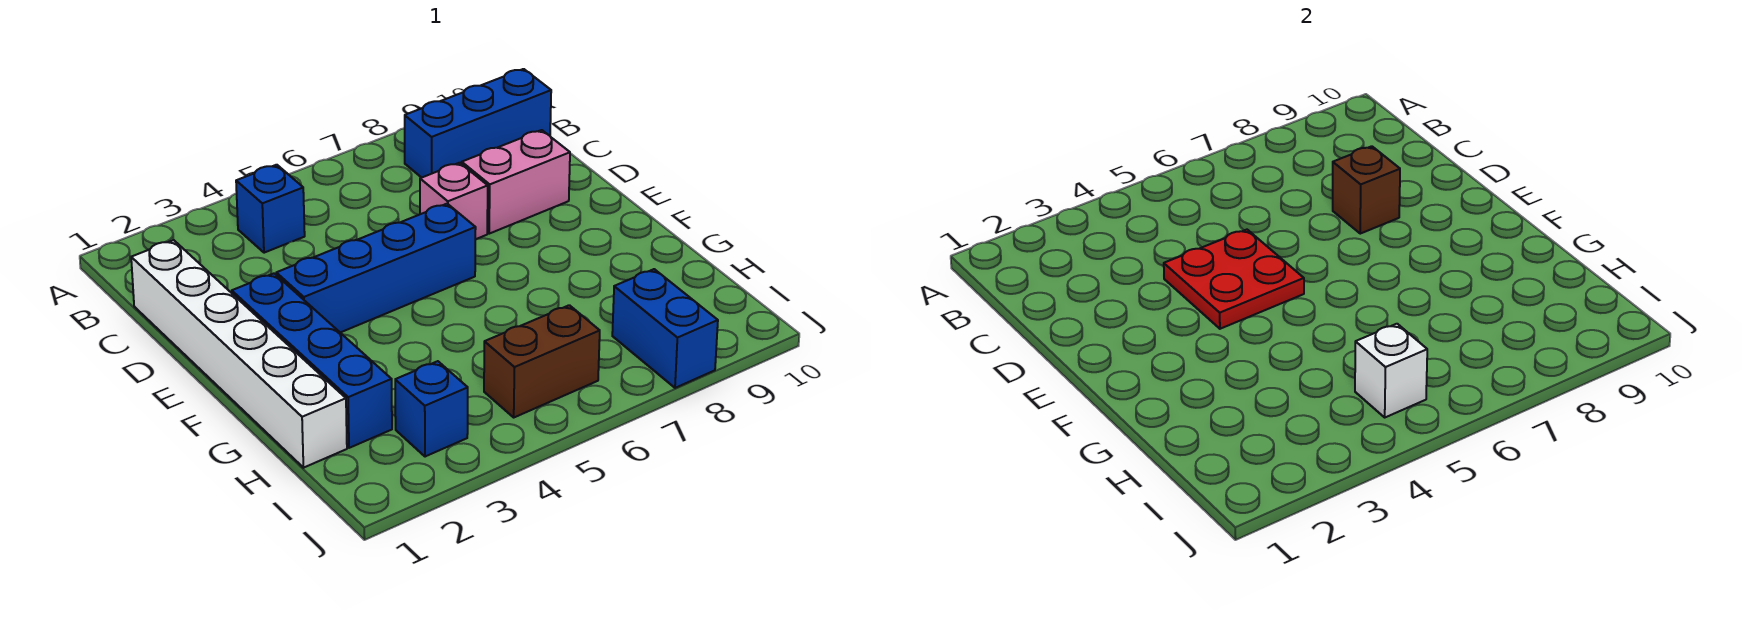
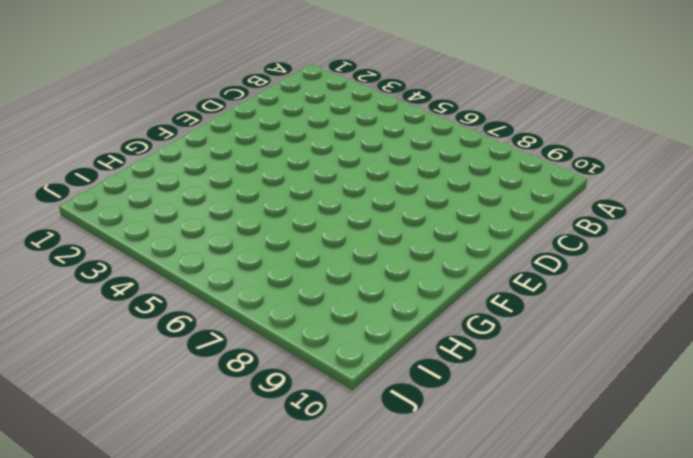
none -> blue brick B4 level 1
none -> blue brick B8:B10 level 1
none -> white brick C1:H1 level 1

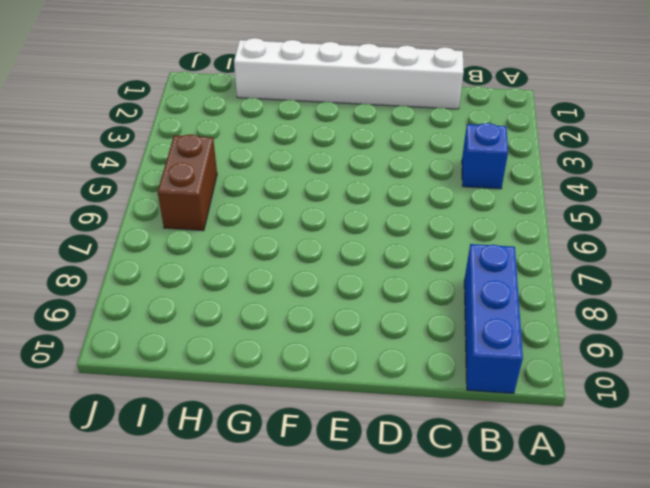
none -> pink brick D7 level 1
none -> pink brick D8:D9 level 1
none -> blue brick E2:H2 level 1

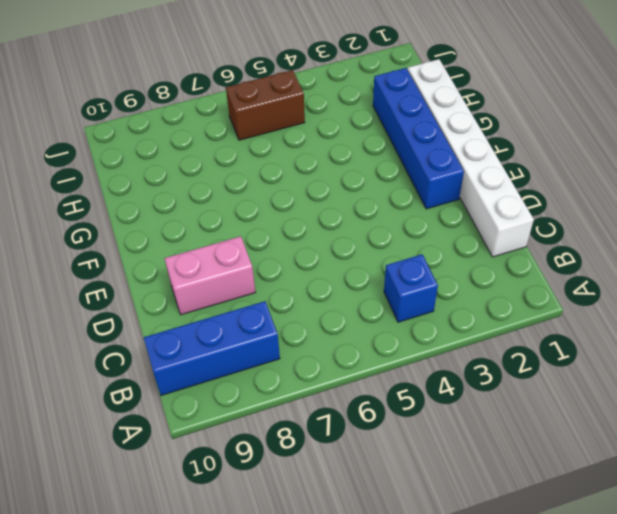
none -> pink brick D7 level 1
none -> blue brick E3:E6 level 1
none -> blue brick I3 level 1

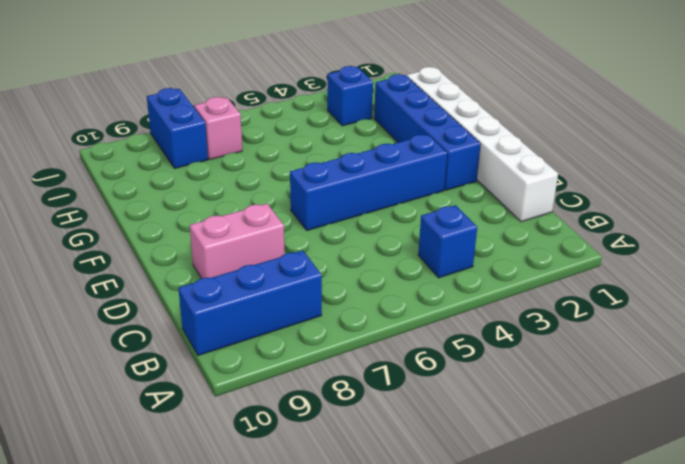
pink brick I7 level 1 -> pink brick D7 level 1
none -> brown brick I5:I6 level 1
none -> red plate D4:E5 level 2
none -> brown brick D8 level 2

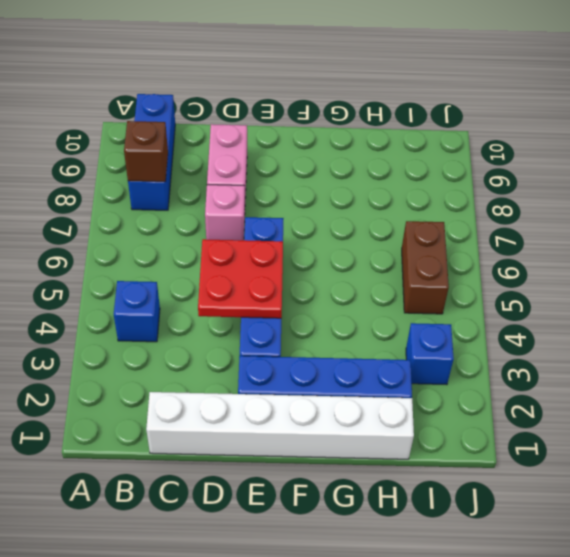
brown brick B8 level 2 -> brown brick D8 level 2
none -> blue brick I8:J8 level 1
none -> white brick I5 level 2

